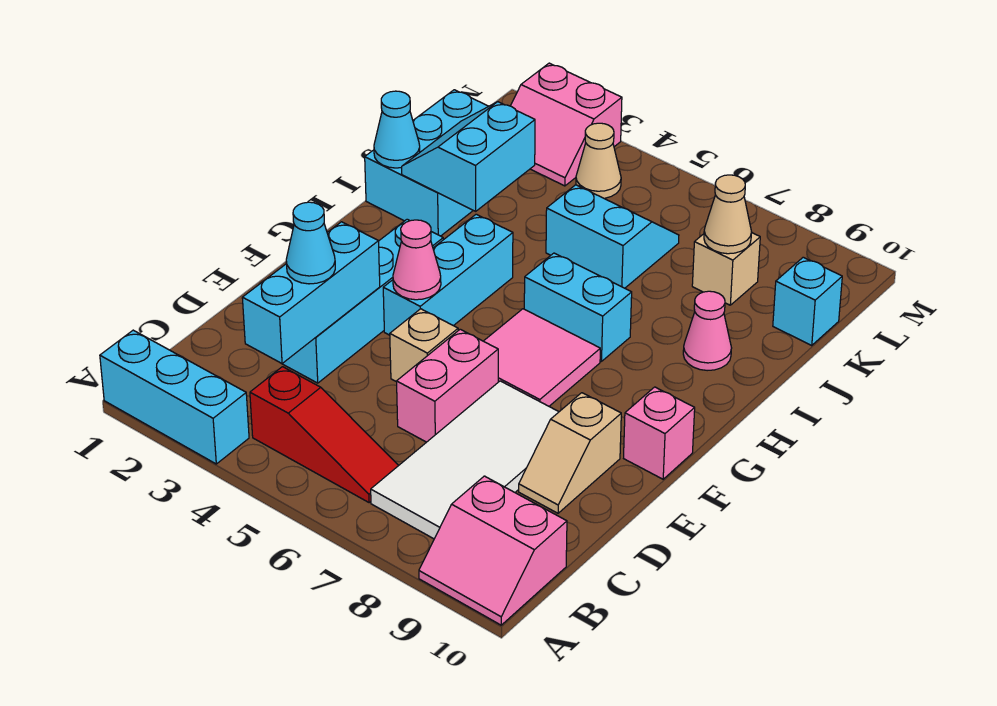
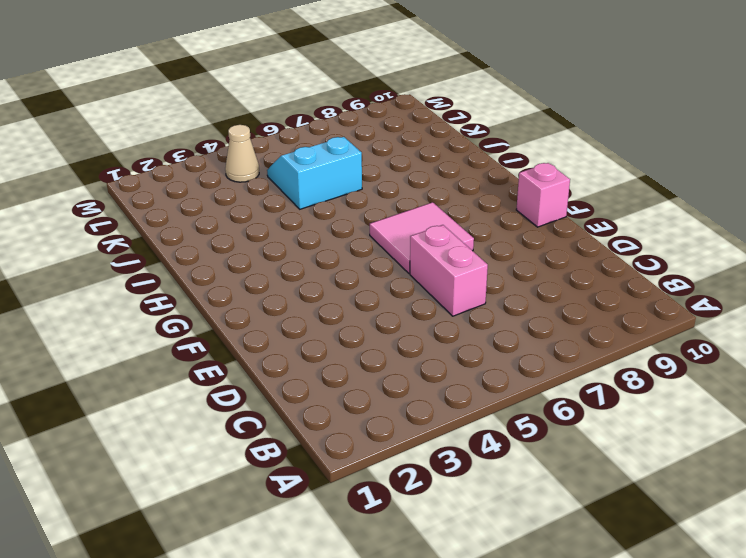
none -> cyan brick A1:A3 level 1
none -> pink slope A9:B10 level 1 top B
none -> red slope B4:B6 level 1 top 4

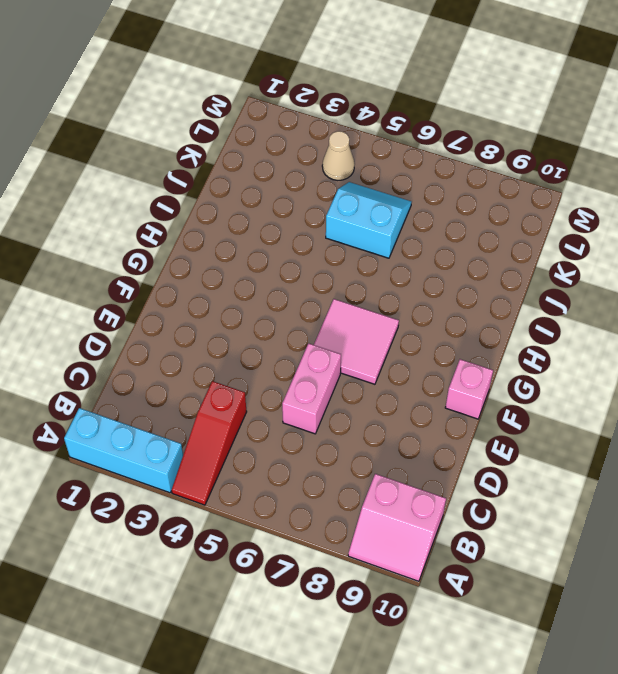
red slope A4:C4 level 1 top C -> red slope B4:B6 level 1 top 4
none -> white tile B7:E8 level 1
none -> cyan brick D3:G3 level 1
none -> tan slope D9:E9 level 1 top E

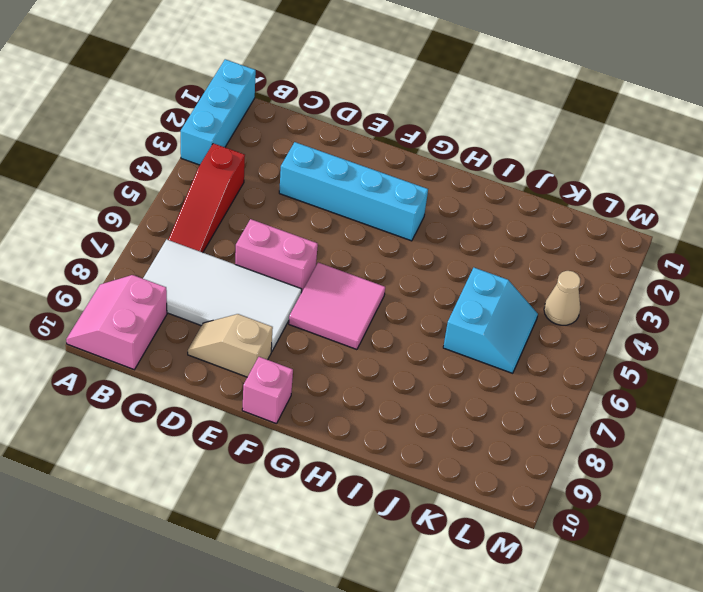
none -> tan brick E5 level 1
none -> cyan brick F4:H4 level 1
none -> cyan brick H6:H7 level 1

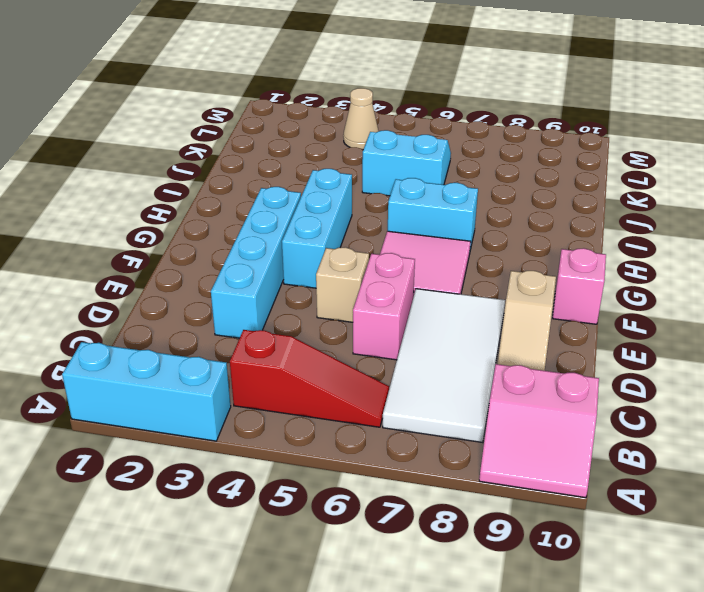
none -> cyan brick I1:K2 level 1
none -> pink cone I9 level 1
none -> tan brick K8 level 1

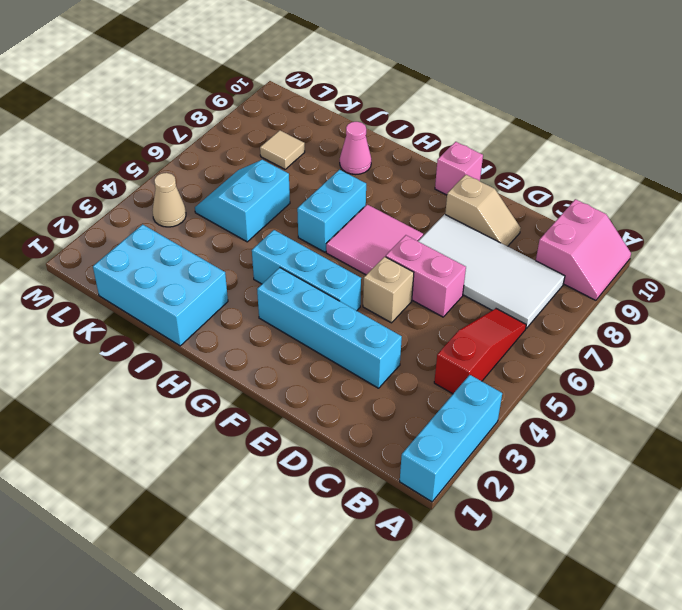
tan tile K8 level 1 -> tan brick K8 level 1
none -> cyan brick K10 level 1
none -> pink slope L2:M3 level 1 top M
none -> cyan brick C3:E3 level 2

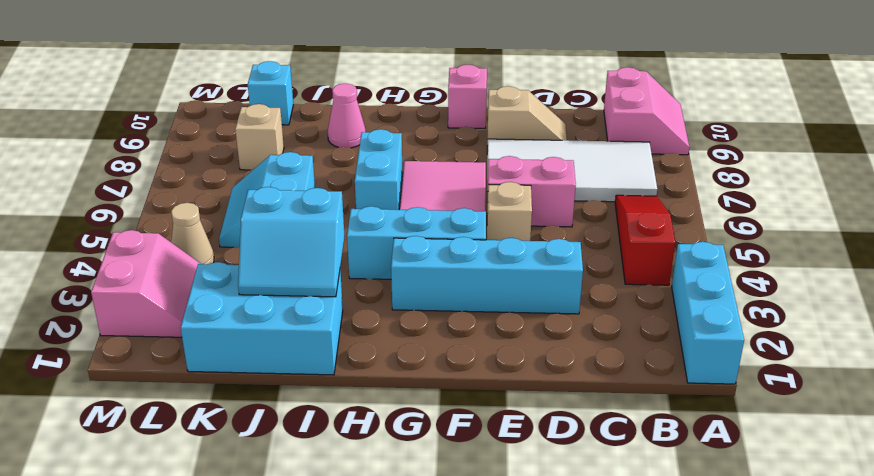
none -> cyan brick C3:E3 level 2
none -> pink cone F4 level 2
none -> cyan cone I1 level 2

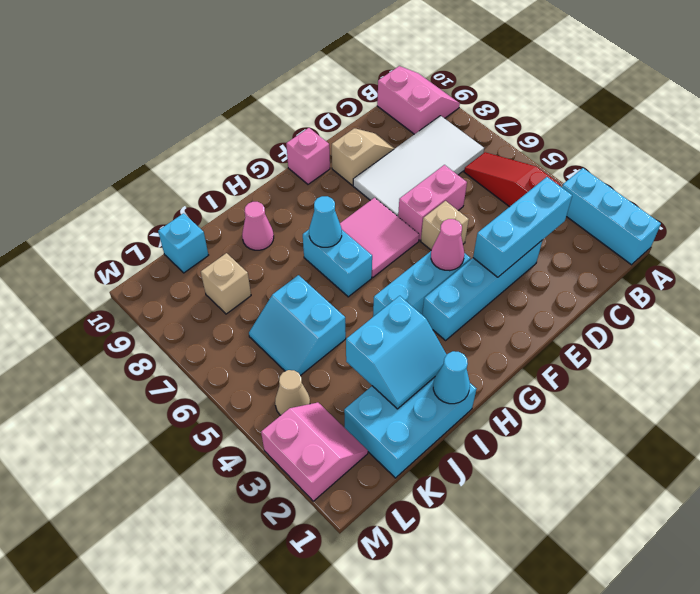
cyan cone H7 level 2 -> cyan cone D3 level 3
none -> tan cone K8 level 2

